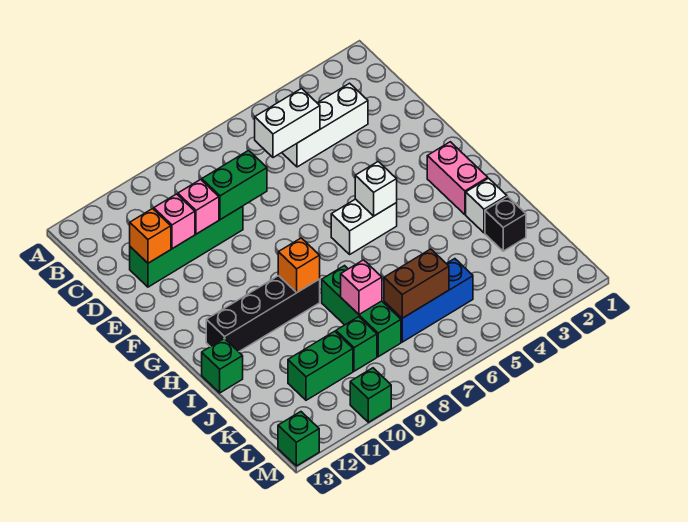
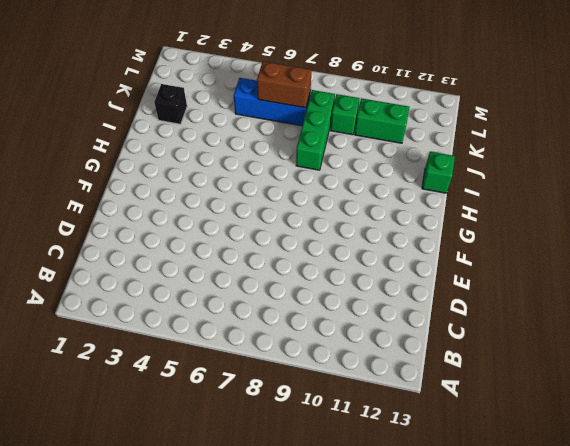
none -> white brick C3:C5 level 1
none -> green brick D9:D12 level 1
none -> pink brick G2:H2 level 1

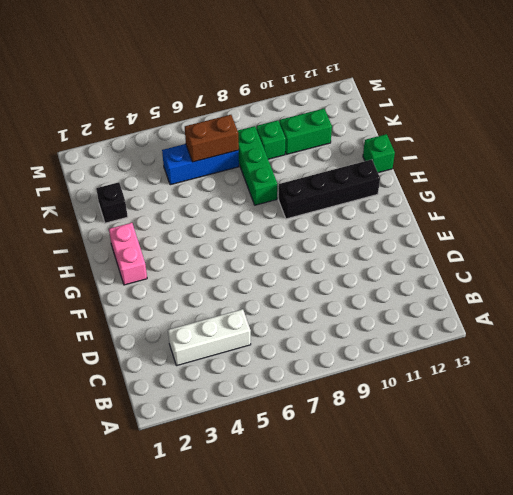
none -> green brick D9:D12 level 1
none -> white brick G5:G6 level 1
none -> white brick I2 level 1

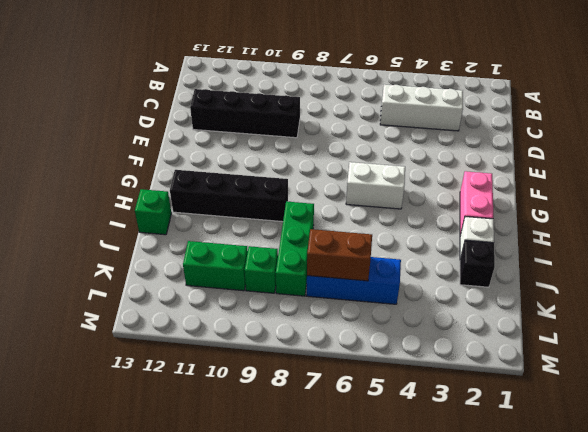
black brick D9:D12 level 1 -> green brick D9:D12 level 1
none -> green brick M10 level 1
none -> green brick M13 level 1
none -> white brick C5:C6 level 2

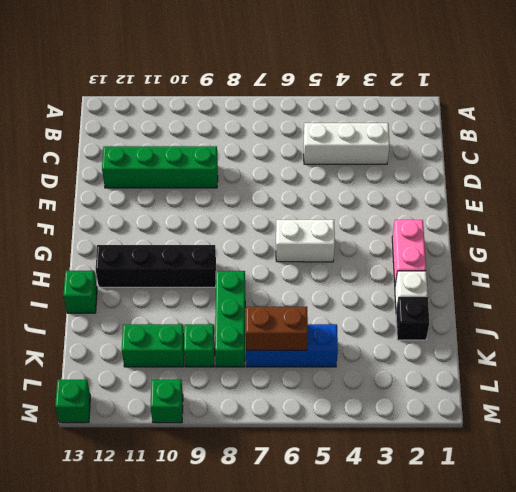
none -> white brick C5:C6 level 2
none -> green brick D8:D9 level 2
none -> pink brick D10 level 2

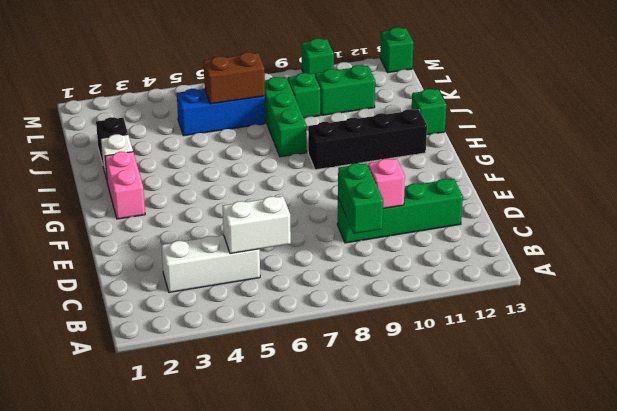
green brick C9:D9 level 2 -> green brick D8:D9 level 2
none -> white brick G5:G6 level 1
none -> pink brick D11 level 2
none -> orange brick D12 level 2

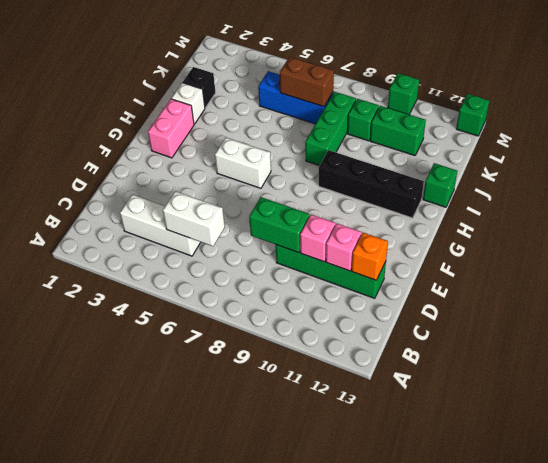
none -> white brick G5 level 2
none -> orange brick H9 level 2
none -> pink brick J8 level 2

